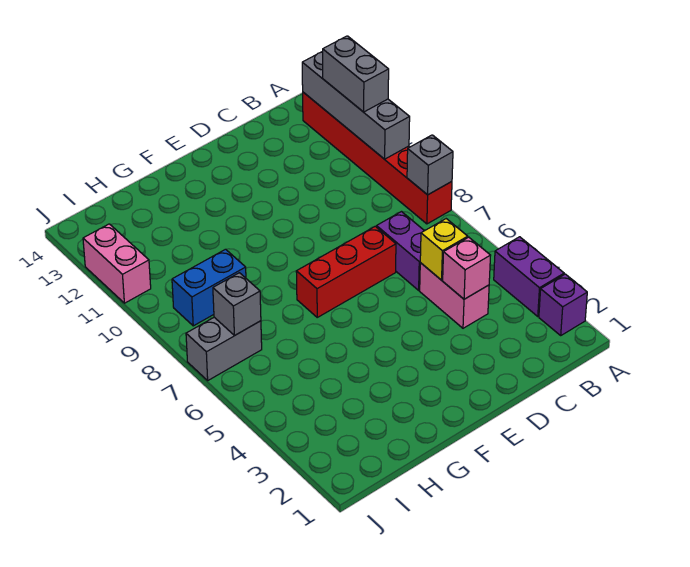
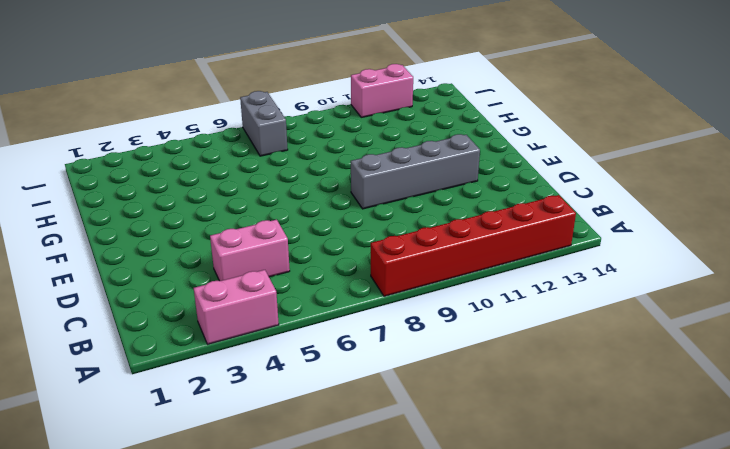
pink brick A3:A4 level 1 -> purple brick A3:A4 level 1
grey brick E9:E12 level 1 -> grey brick A10:A13 level 2
none -> purple brick A2 level 1
none -> purple brick C6:C7 level 1
none -> red brick D7:F7 level 1

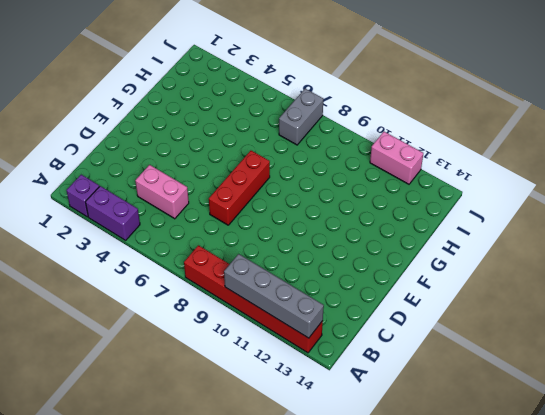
none -> purple brick C6:C7 level 1
none -> blue brick H9:I9 level 1
none -> grey brick A8 level 2

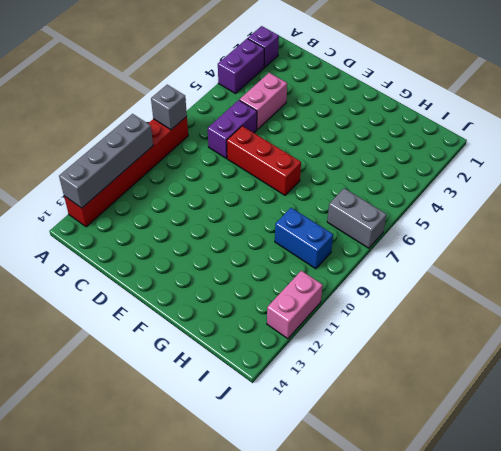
none -> pink brick C4 level 2
none -> yellow brick C5 level 2
none -> grey brick I7 level 2

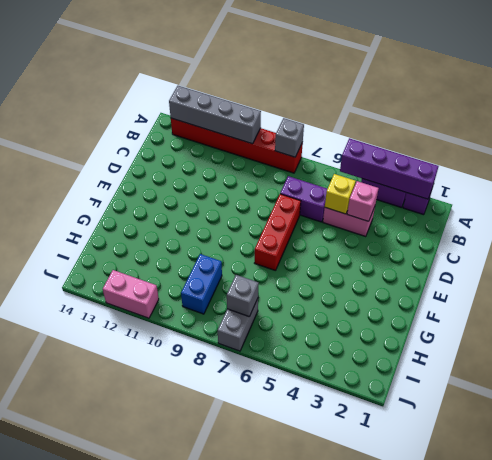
purple brick A2:A5 level 2 -> none
none -> grey brick A11:A12 level 3

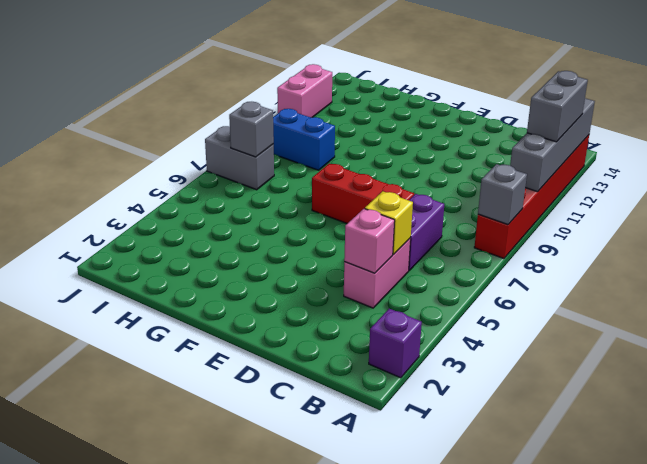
none -> purple brick A3:A4 level 1

